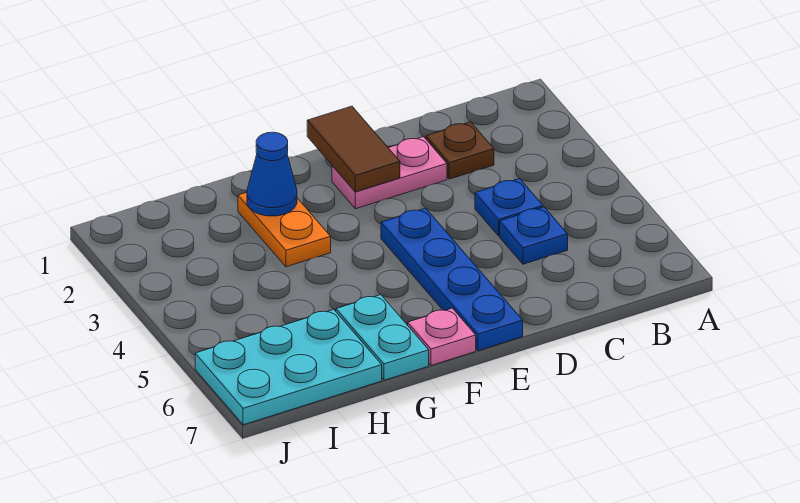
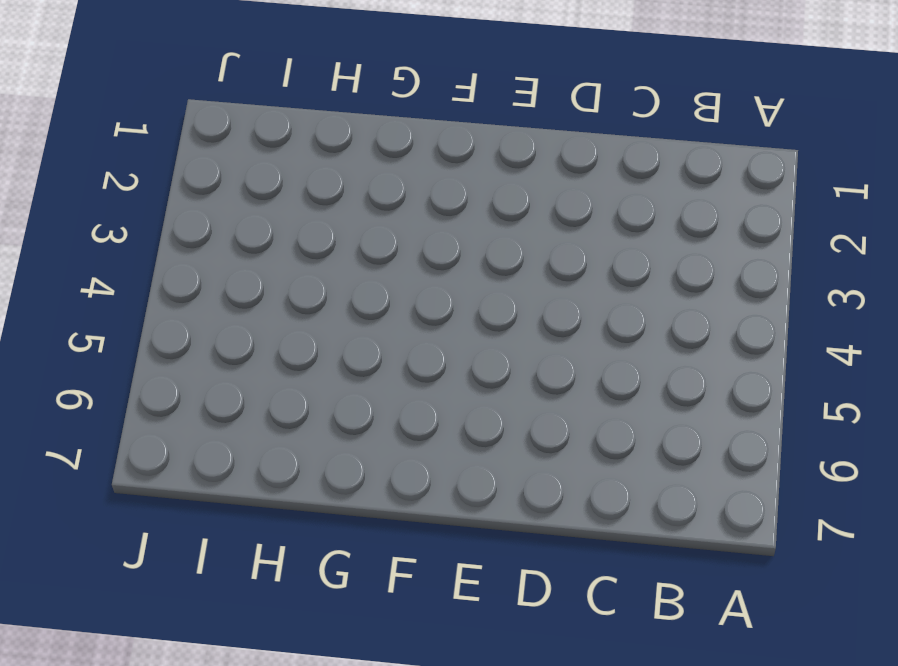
none -> brown plate C2 level 1
none -> blue plate C4 level 1

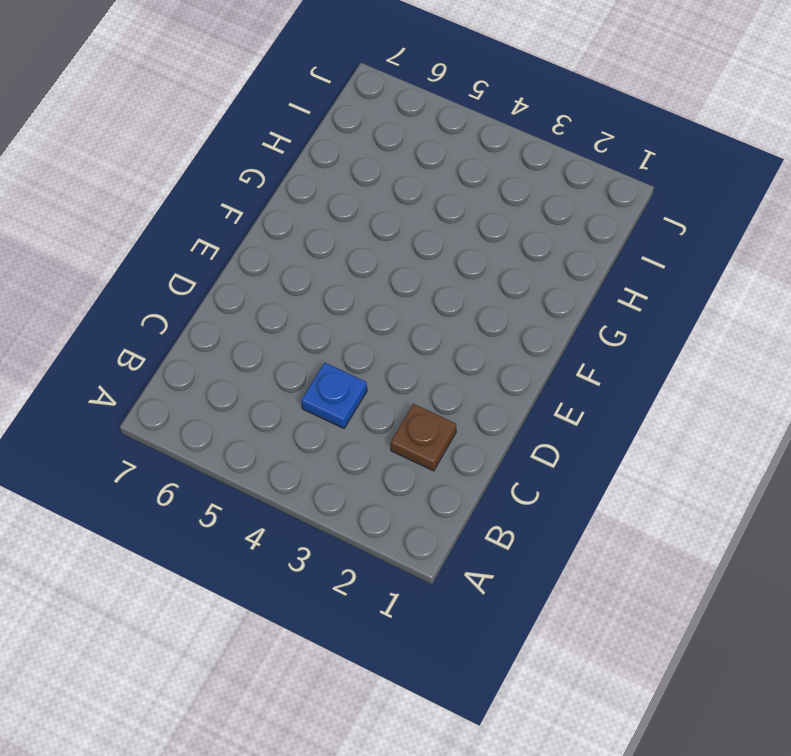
none -> blue plate C5 level 1
none -> pink plate D2:E2 level 1

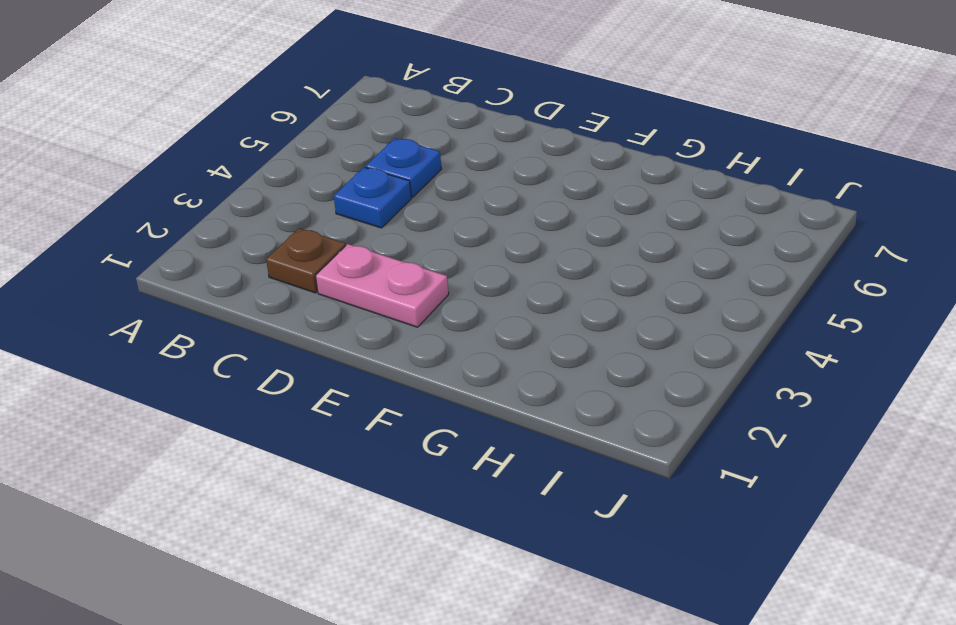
none -> blue plate E4:E7 level 1
none -> pink plate F7 level 1

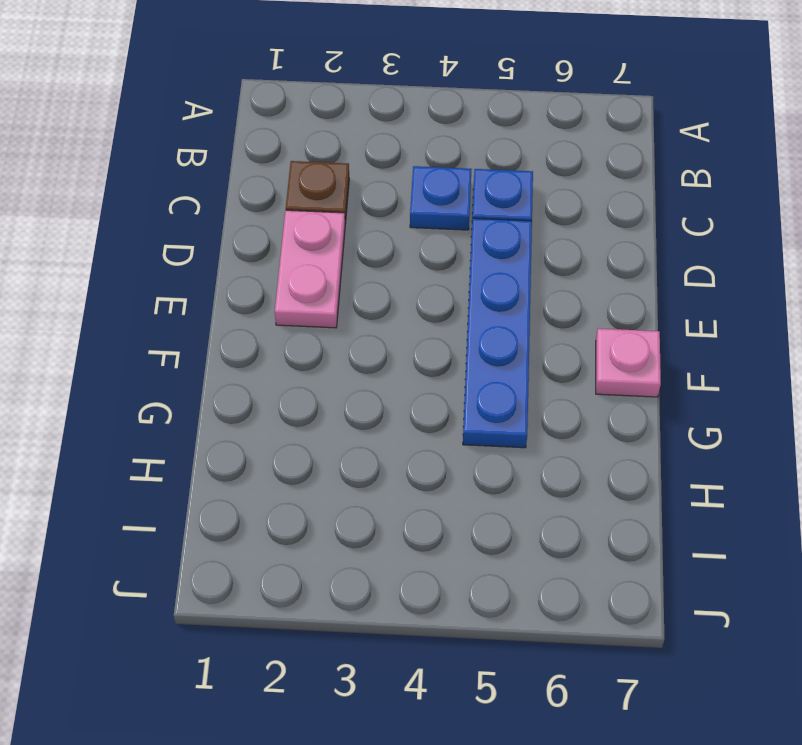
blue plate D5:G5 level 1 -> blue plate E4:E7 level 1
none -> orange plate G2:G3 level 1
none -> cyan plate G6:G7 level 1

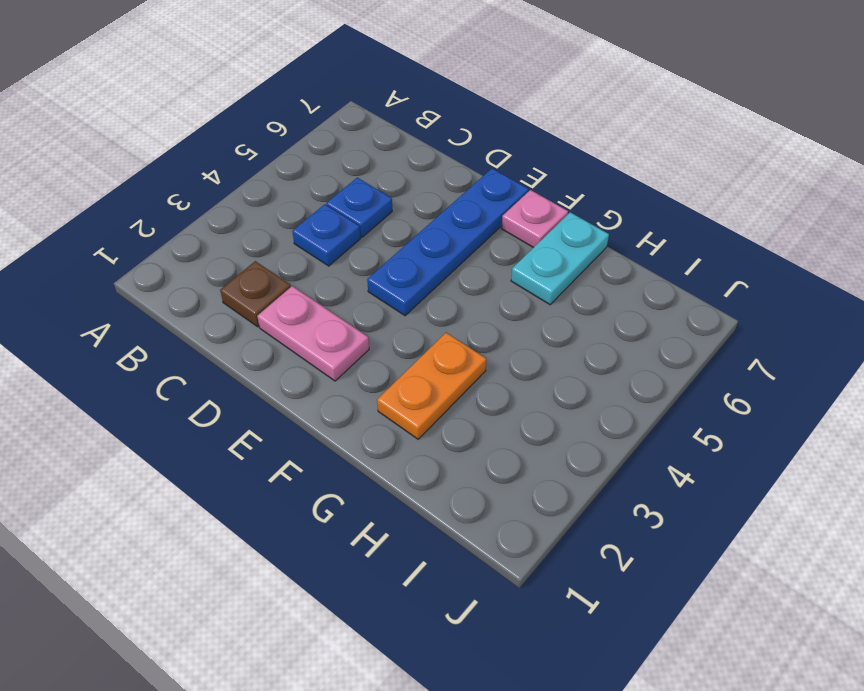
none -> cyan plate H6:J7 level 1
none -> brown tile E1:E2 level 2

